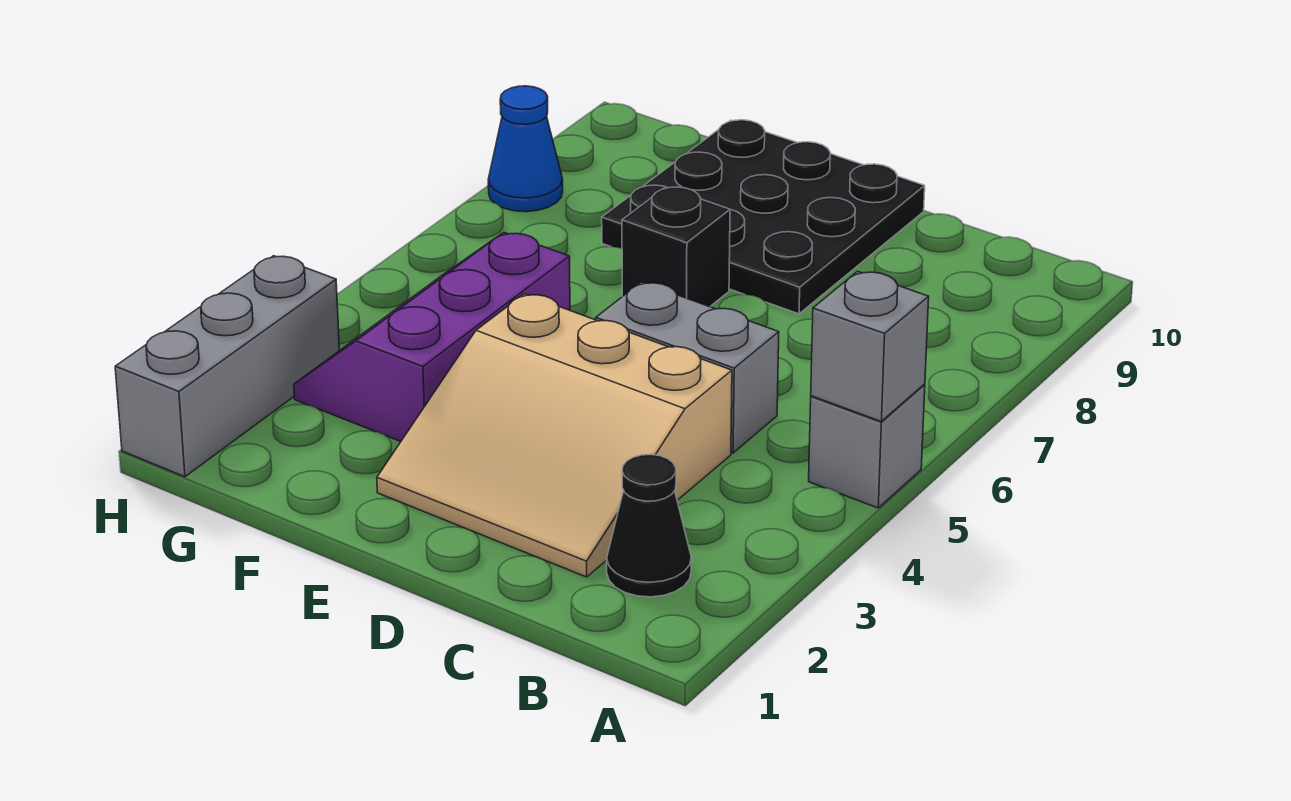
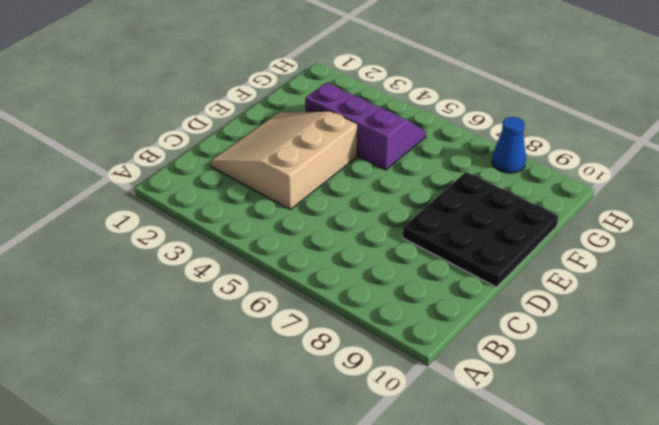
none -> grey brick A5 level 1
none -> black cone B2 level 1

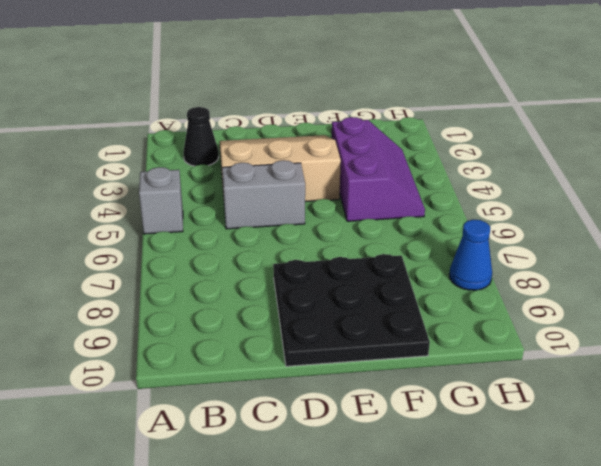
none -> black brick E7 level 1
none -> grey brick H1:H3 level 1

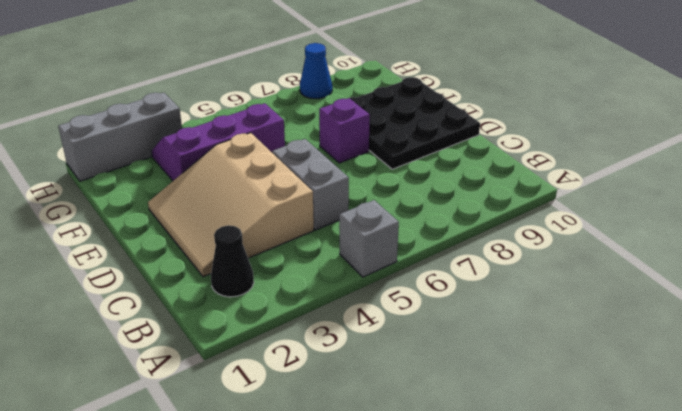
purple brick E7 level 1 -> black brick E7 level 1
none -> grey brick A5 level 2

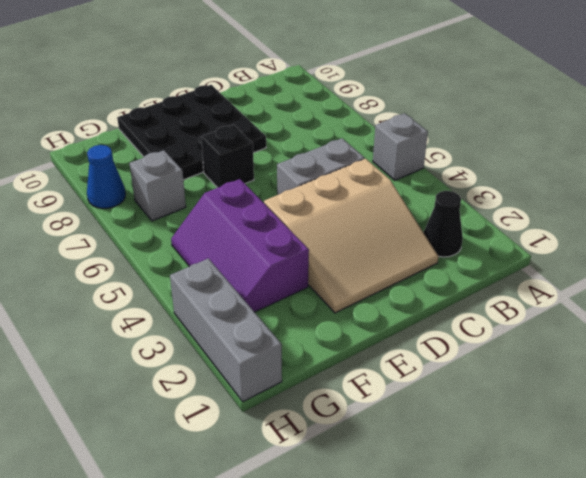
grey brick G7 level 1 -> grey brick A5 level 2

